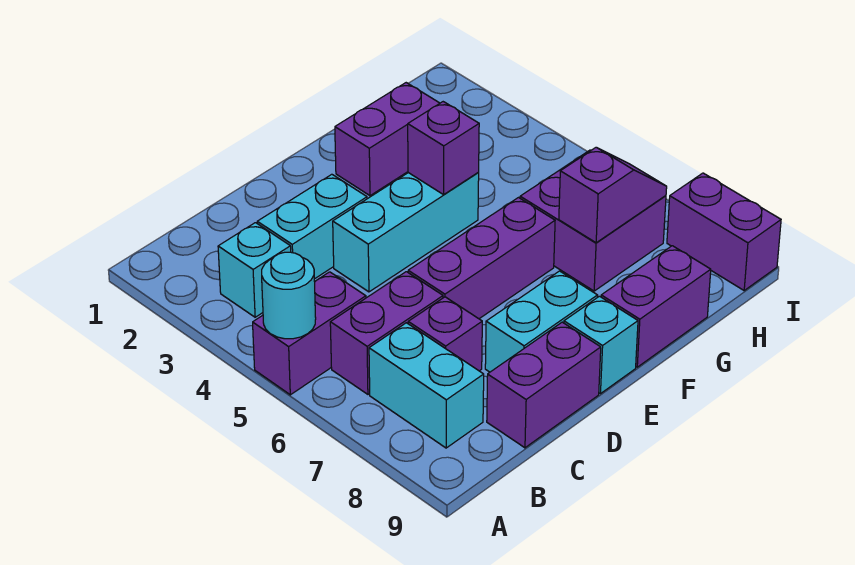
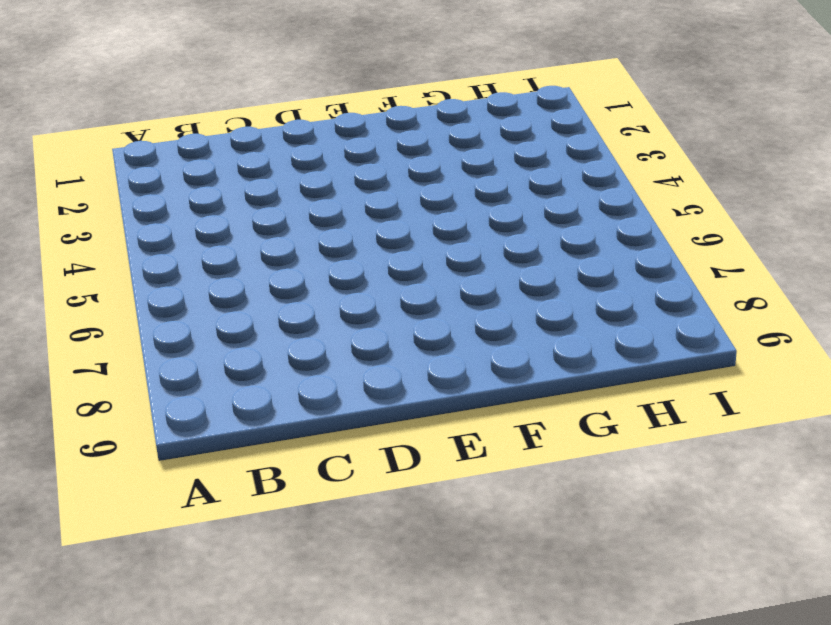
none -> purple brick A5:B5 level 1
none -> cyan brick B3 level 1
none -> purple brick B6:C6 level 1

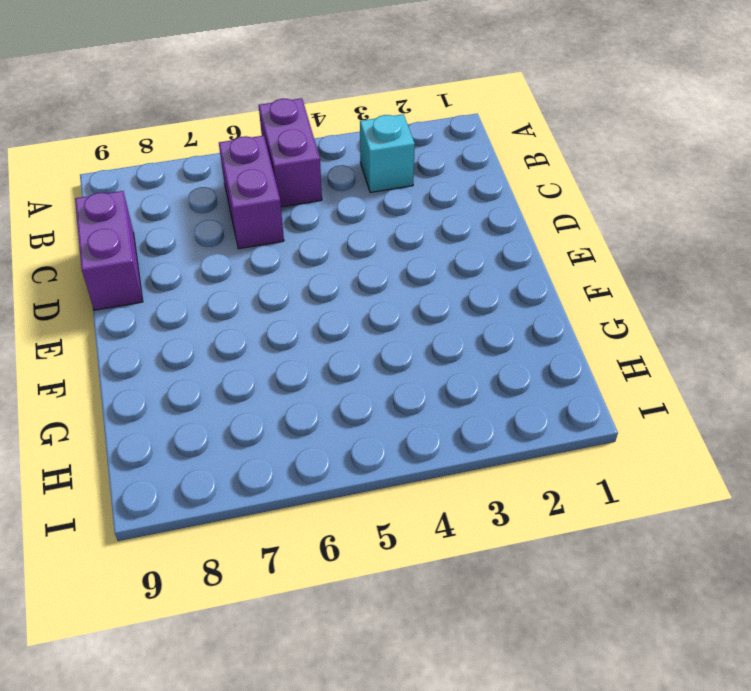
none -> cyan brick B7:B8 level 1
none -> cyan brick C3:D3 level 1
none -> purple brick C7 level 1

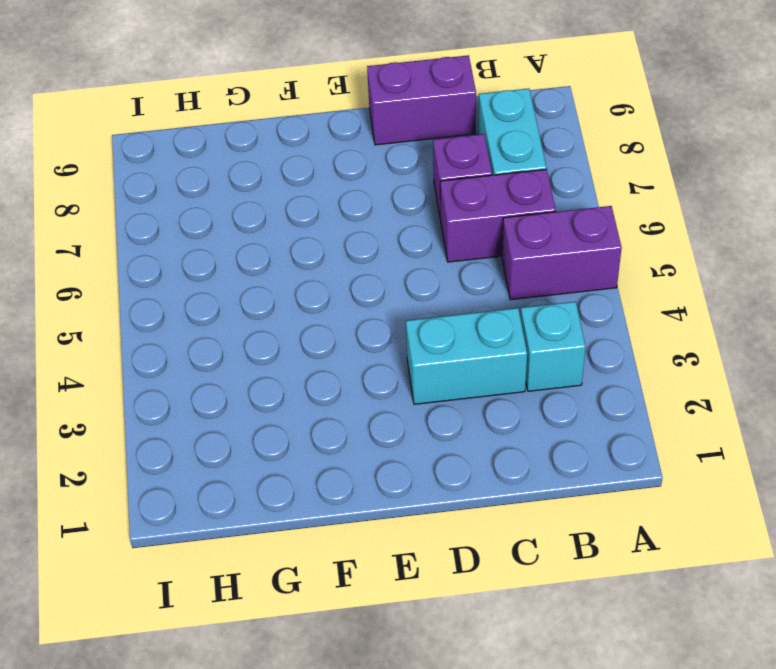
none -> cyan brick D4:F4 level 1
none -> purple brick D6:F6 level 1
none -> cyan brick D8:E8 level 1

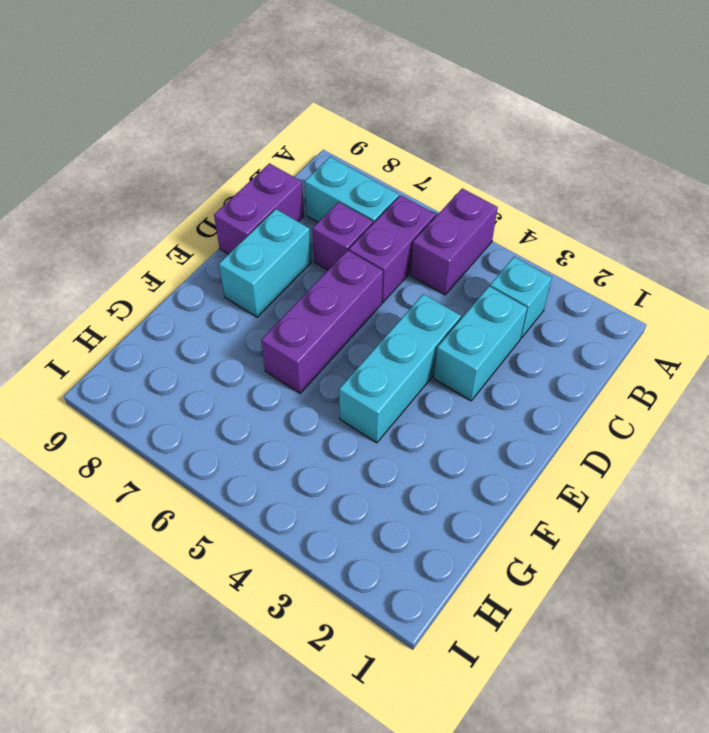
none -> cyan brick E9 level 1
none -> purple brick F2:G2 level 1
none -> purple brick F9:G9 level 1

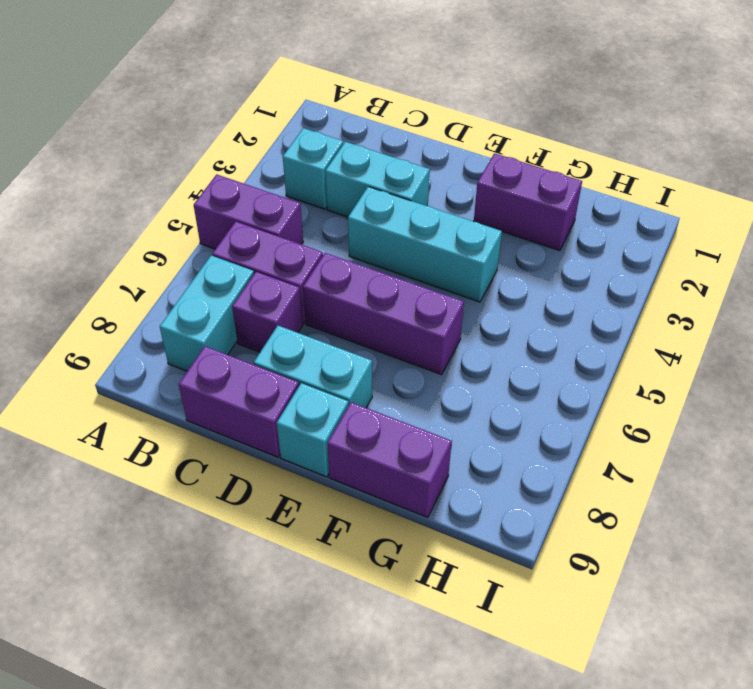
none -> purple brick G6:H7 level 1
none -> purple brick I8:I9 level 1
none -> cyan round brick A5 level 2

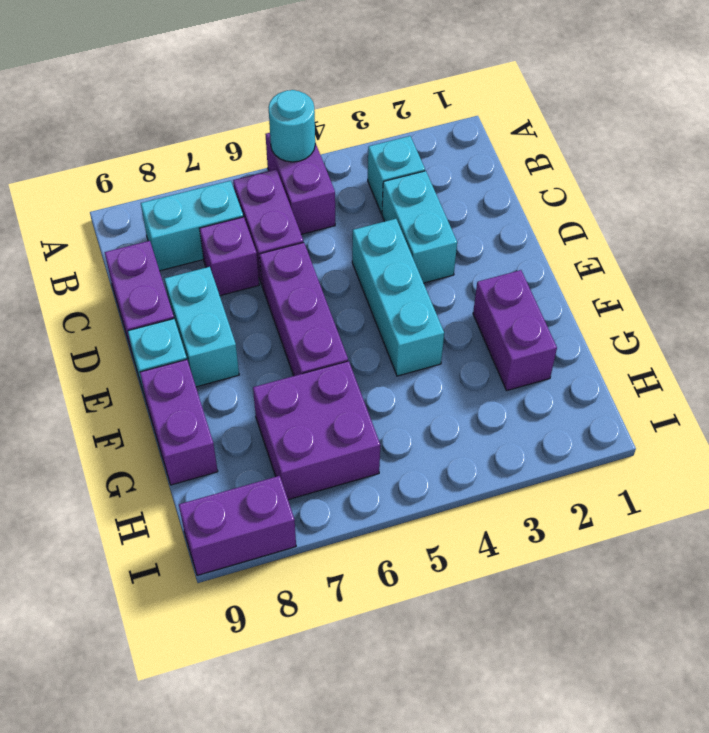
none -> purple brick F4 level 2
none -> purple slope G7:H7 level 2 top G

